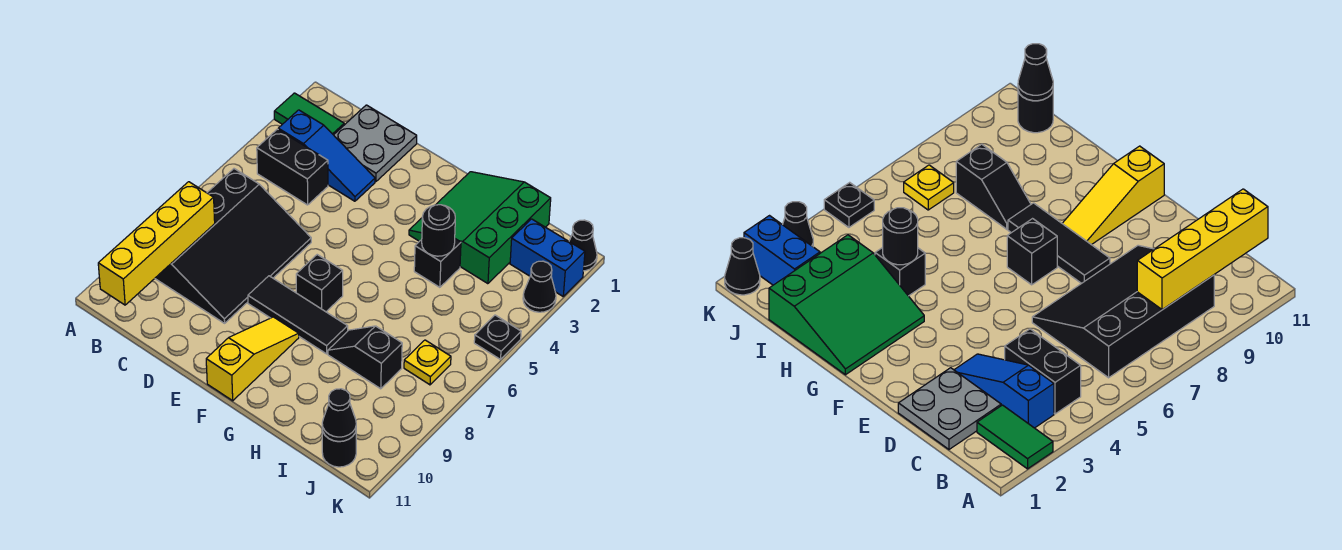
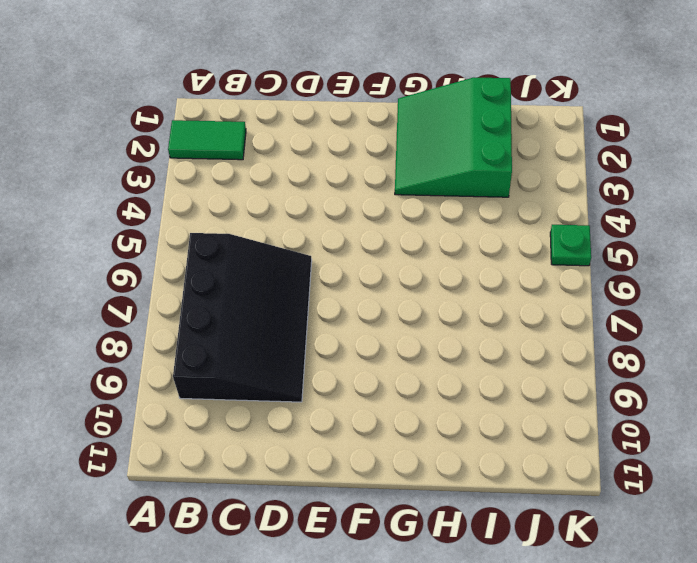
green plate K5 level 1 -> black plate K5 level 1
none -> blue slope B3:D3 level 1 top B
none -> black brick B4:C4 level 1
none -> grey plate C1:D2 level 1

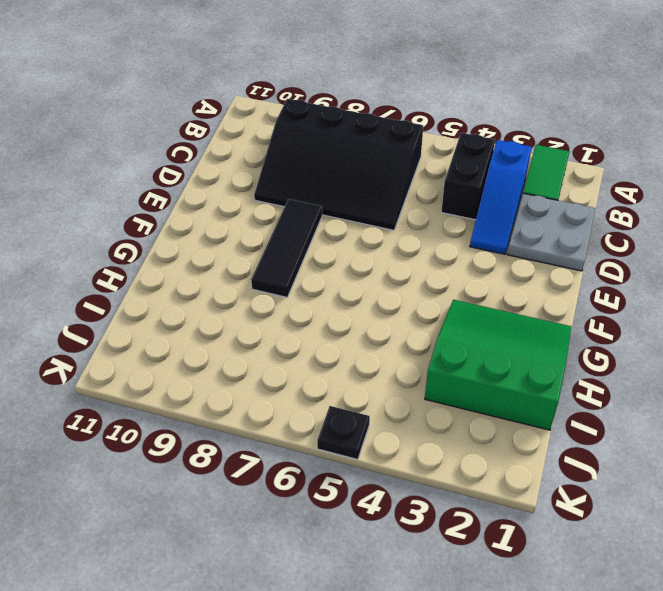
none -> black brick F7 level 1
none -> yellow slope F9:F11 level 1 top 11
none -> black brick H4 level 1

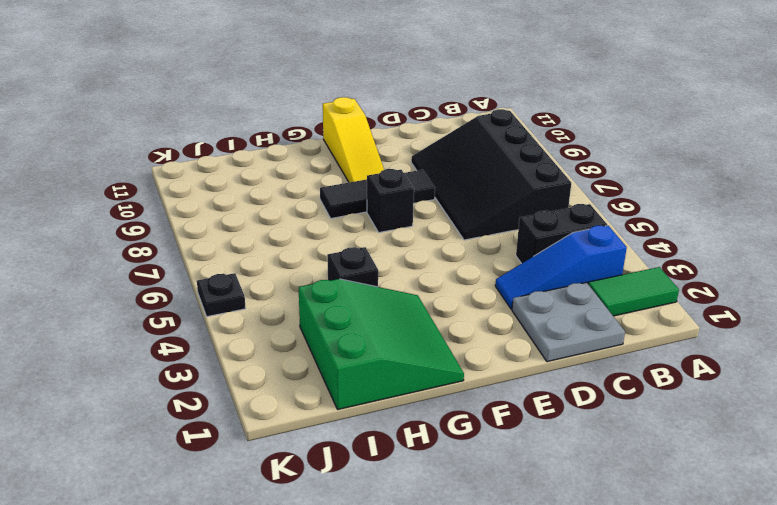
none -> black slope H8:I8 level 1 top I
none -> blue brick J2:K2 level 1
none -> yellow plate J7 level 1

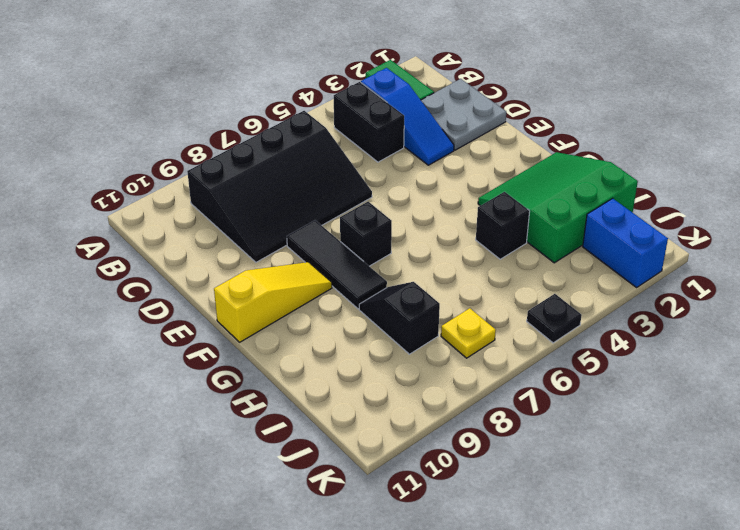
none -> black round brick J11 level 1
none -> black cone K1 level 1
none -> black cone K3 level 1

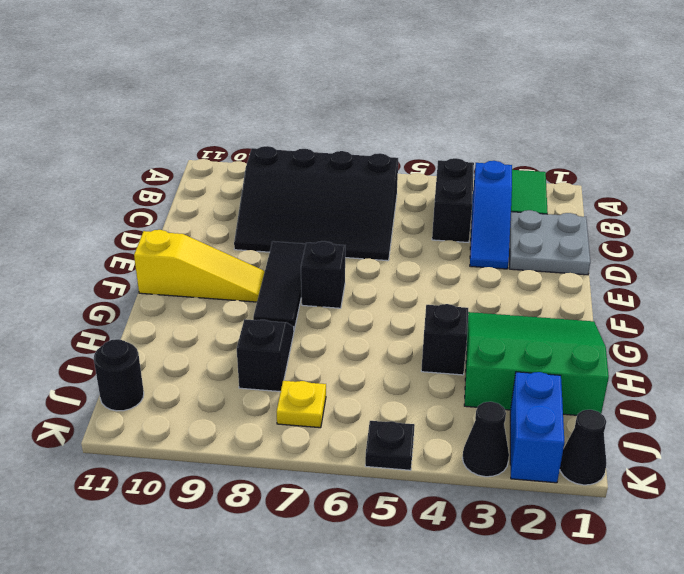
none -> yellow brick B8:B11 level 2
none -> black round brick H4 level 2
none -> black cone J11 level 2

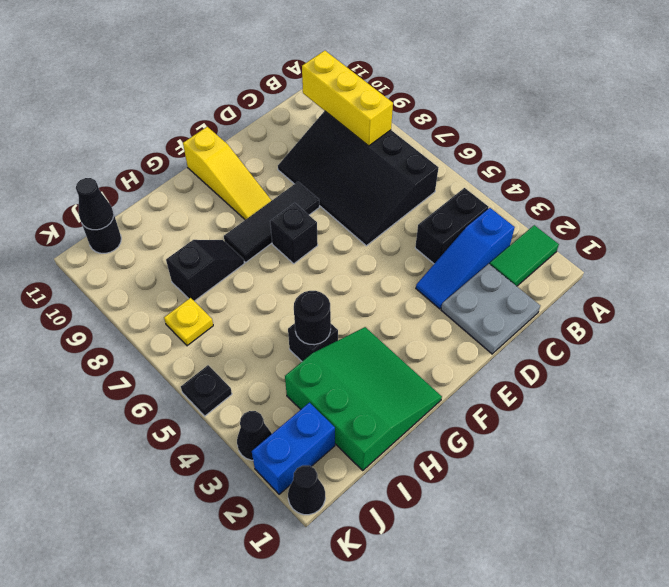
yellow brick B8:B10 level 2 -> yellow brick B8:B11 level 2

